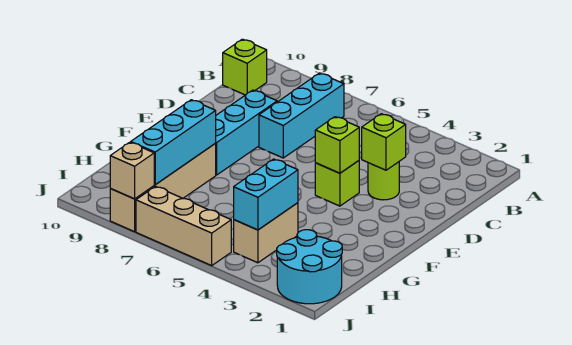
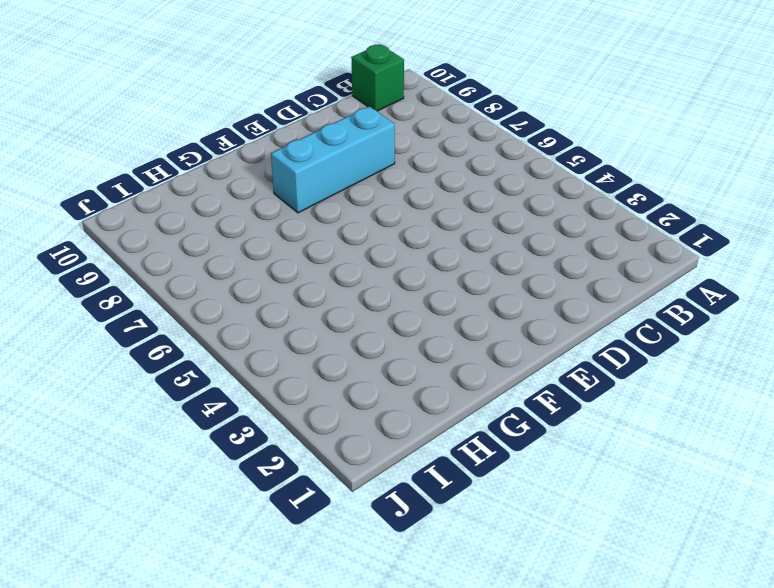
green brick B10 level 1 -> lime brick B10 level 1
none -> cyan brick B7:D7 level 1
none -> lime round brick D3 level 1
none -> lime brick E4 level 1

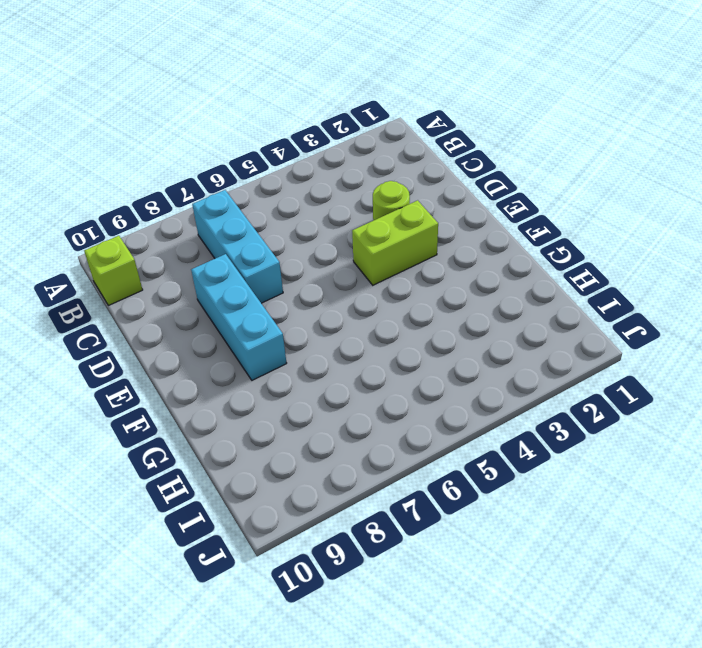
lime brick E3:E4 level 1 -> lime brick E4 level 1
none -> tan brick G8:J8 level 1
none -> tan brick H4:I4 level 1
none -> cyan round brick I1:J2 level 1

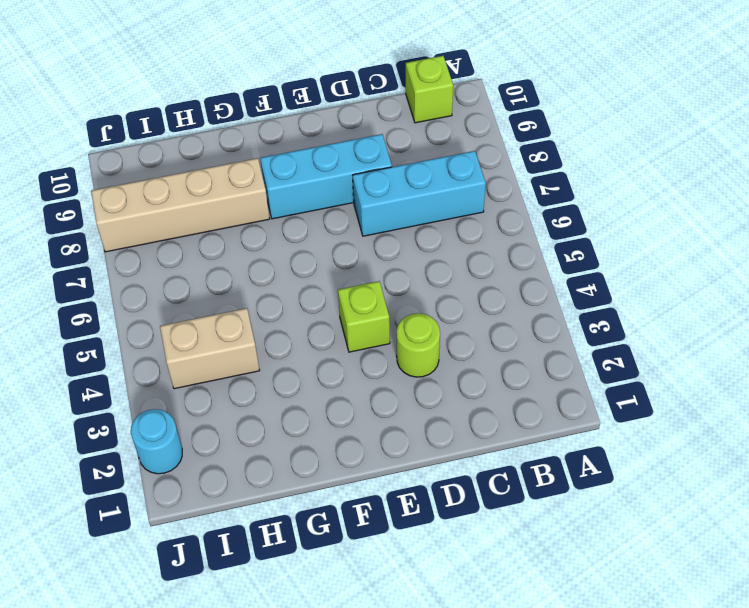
cyan round brick J2 level 1 -> cyan round brick I1:J2 level 1
none -> tan brick J5:J7 level 1
none -> lime brick D3 level 2
none -> lime brick E4 level 2

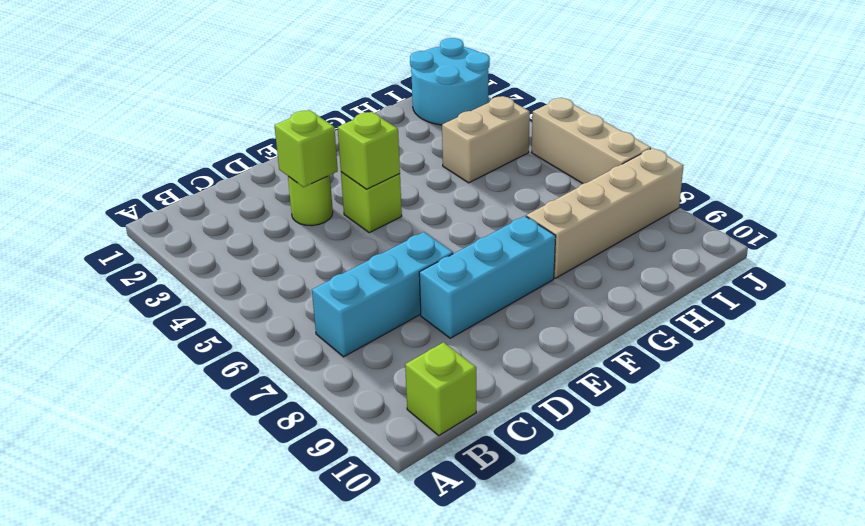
none -> cyan brick G8:I8 level 2
none -> cyan brick H4:I4 level 2
none -> tan brick J8 level 2

